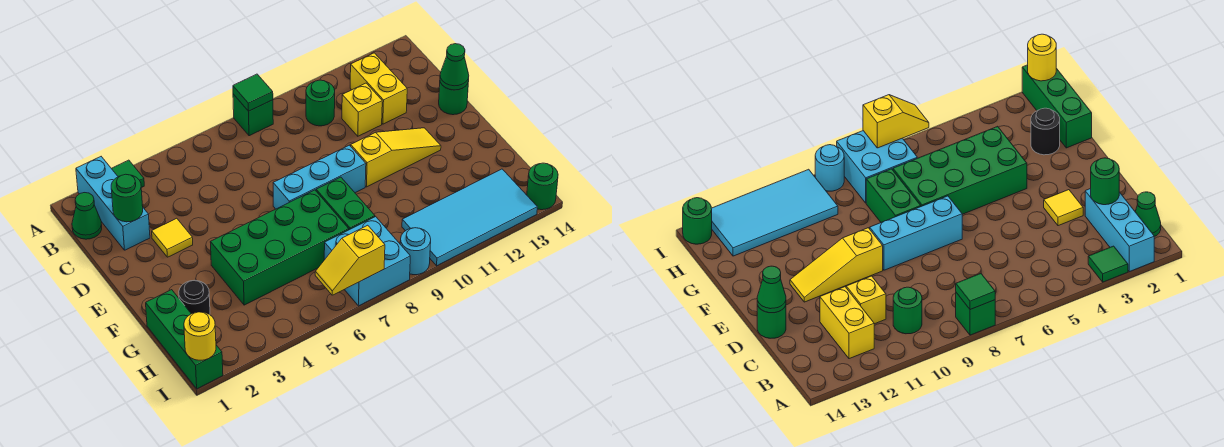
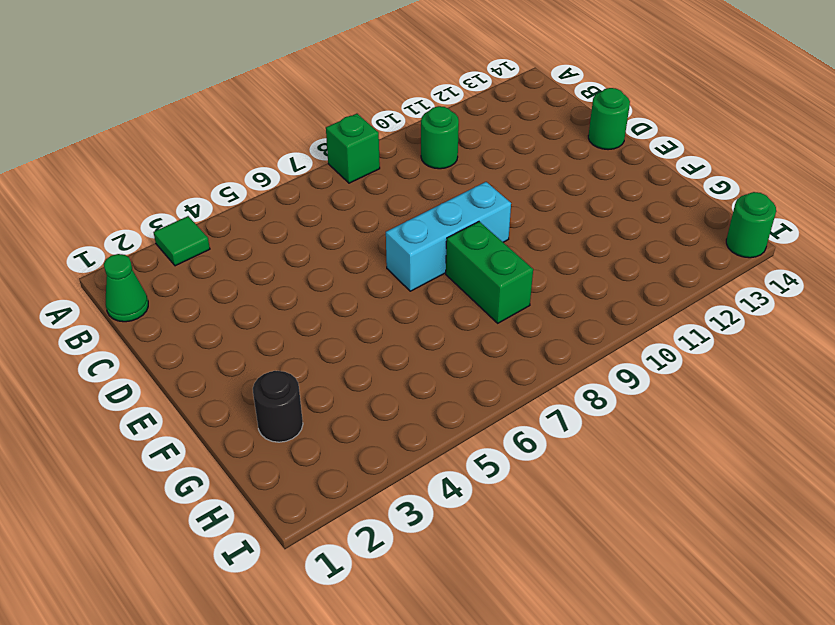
none -> cyan brick A2:C2 level 1
none -> yellow brick B12:C12 level 1
none -> yellow brick C11 level 1

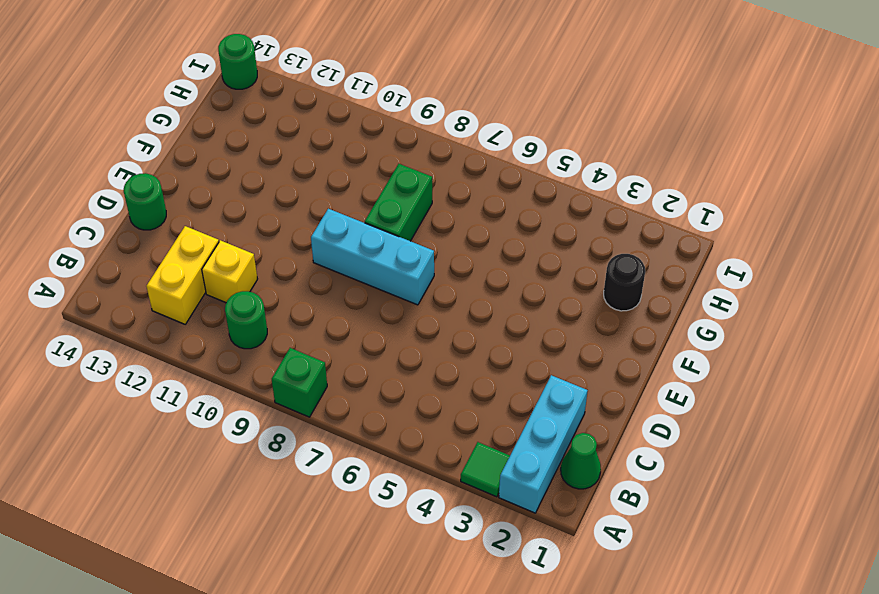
none -> yellow tile D3 level 1
none -> yellow slope E10:E12 level 1 top 10
none -> green brick F4:G7 level 1

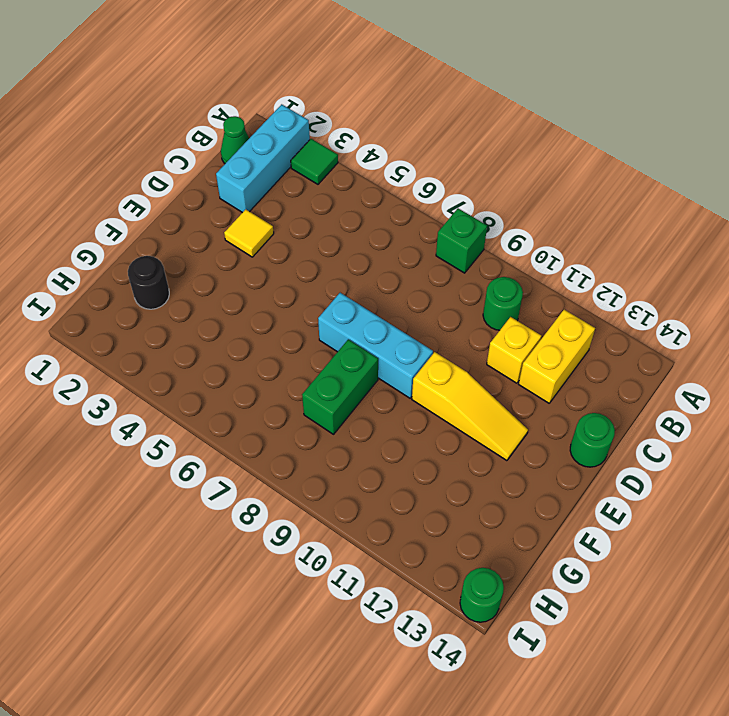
none -> green brick F4:G7 level 1
none -> green brick G1:I1 level 1
none -> cyan brick H7:I8 level 1

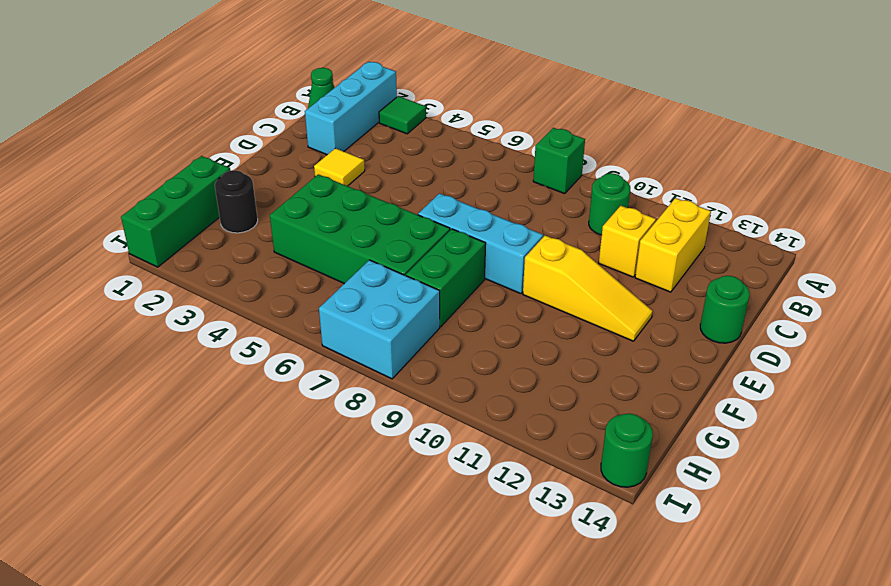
none -> cyan tile H10:I13 level 1
none -> cyan round brick I9 level 1
none -> green tile A8 level 2

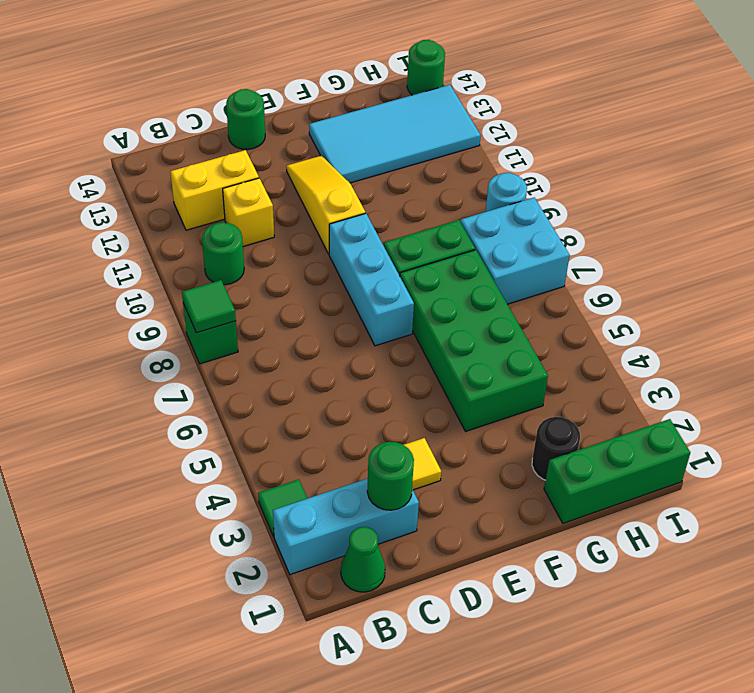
cyan tile F12:I13 level 1 -> cyan tile H10:I13 level 1
none -> green cone D14 level 2
none -> yellow round brick I1 level 2
none -> yellow slope I6:I7 level 2 top 7

